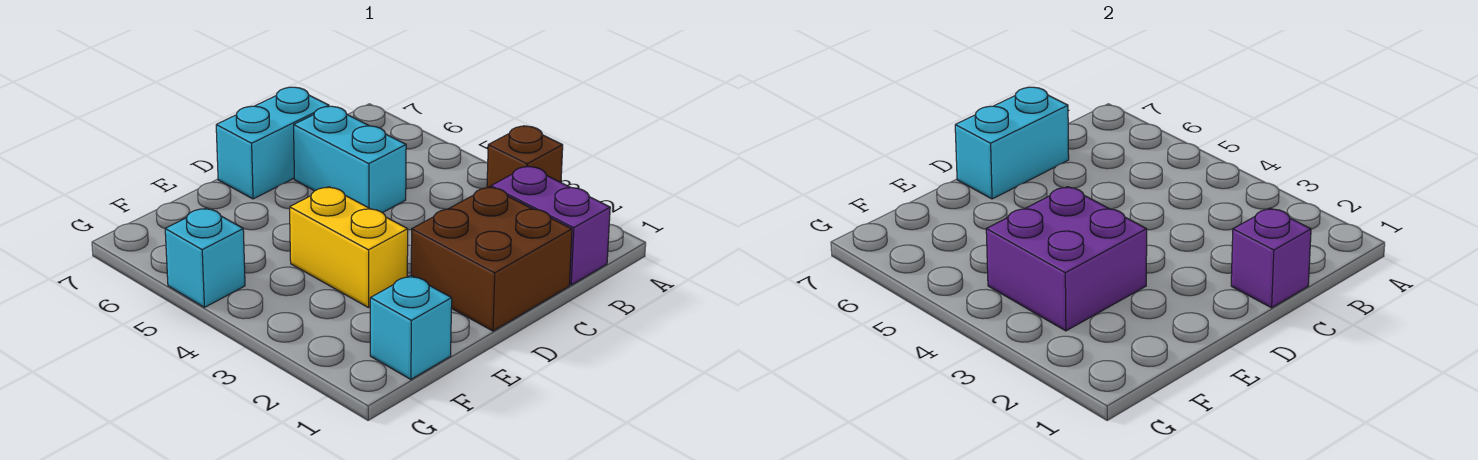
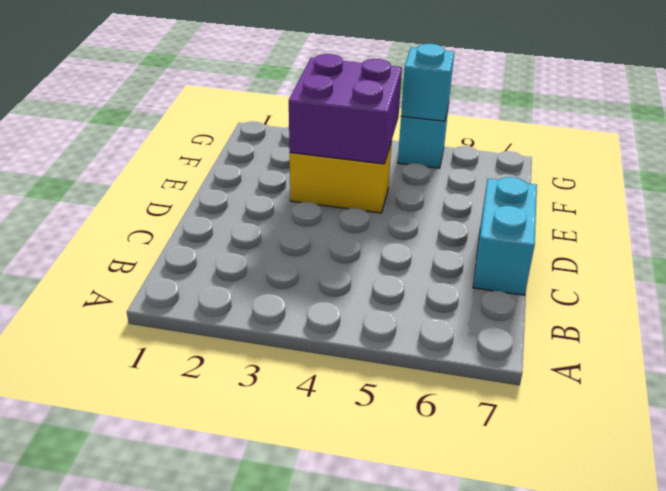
cyan brick G5 level 2 -> cyan brick F1 level 1
none -> brown brick A3 level 1
none -> purple brick B1:B2 level 1

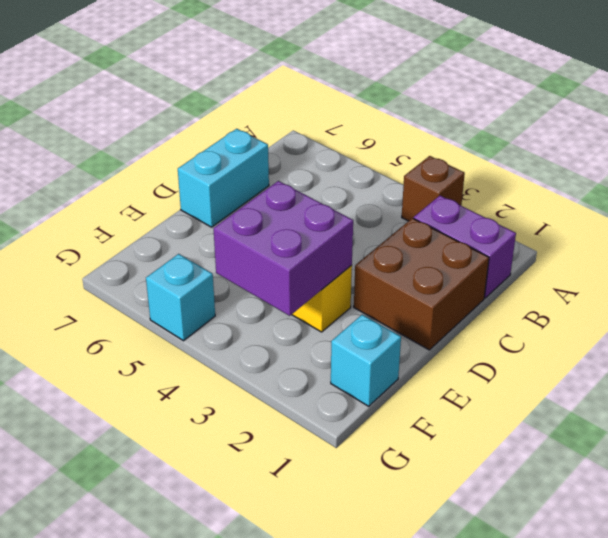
none -> cyan brick C5:C6 level 1
none -> purple brick C1 level 2

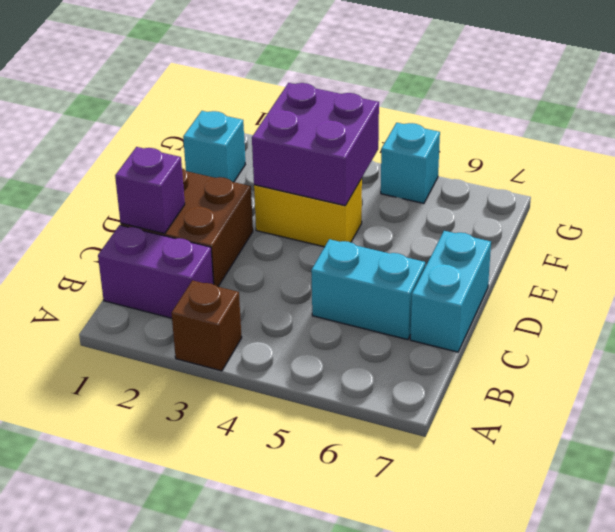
none -> cyan brick C7:D7 level 2

